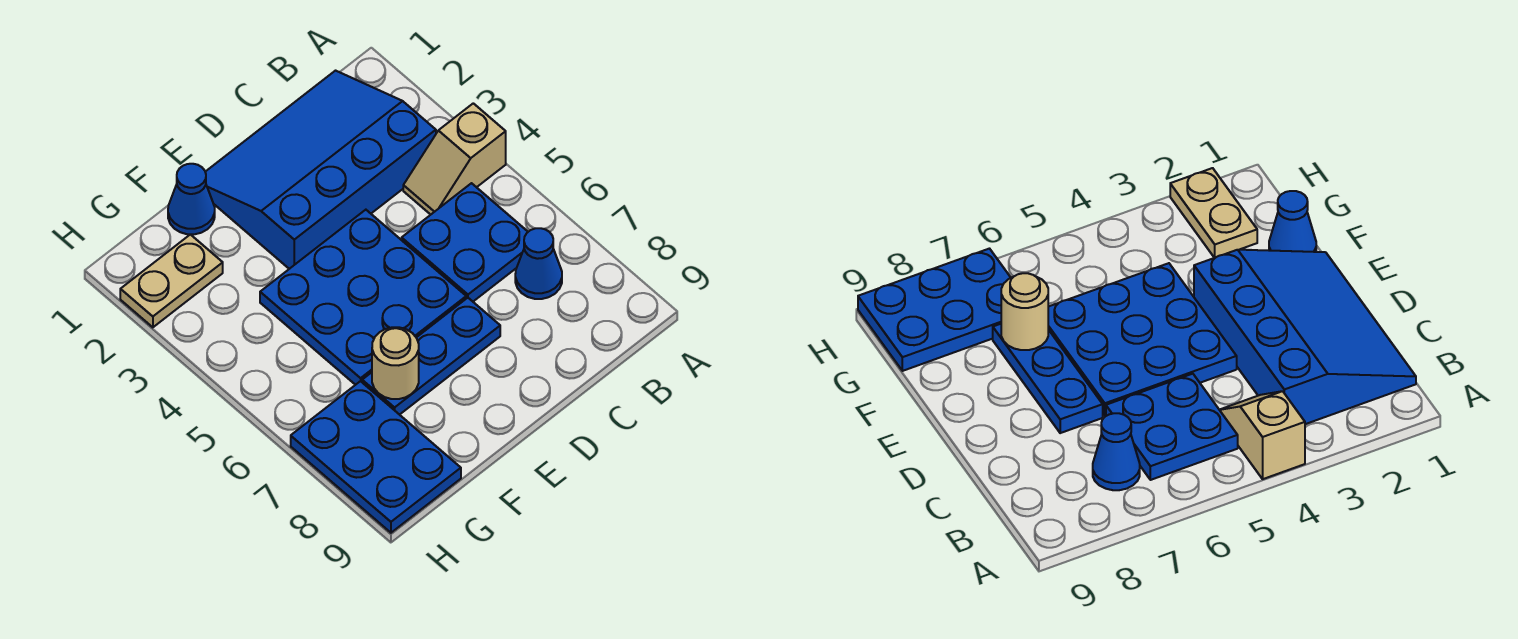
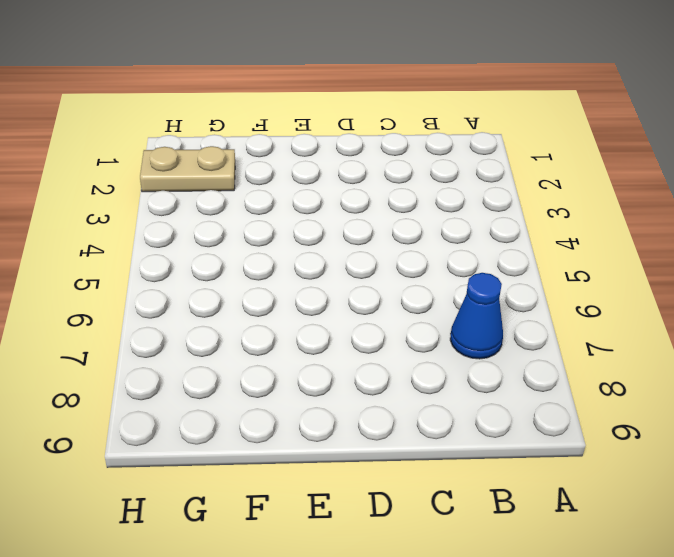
none -> tan slope A4:B4 level 1 top A
none -> blue slope B1:E3 level 1 top 3

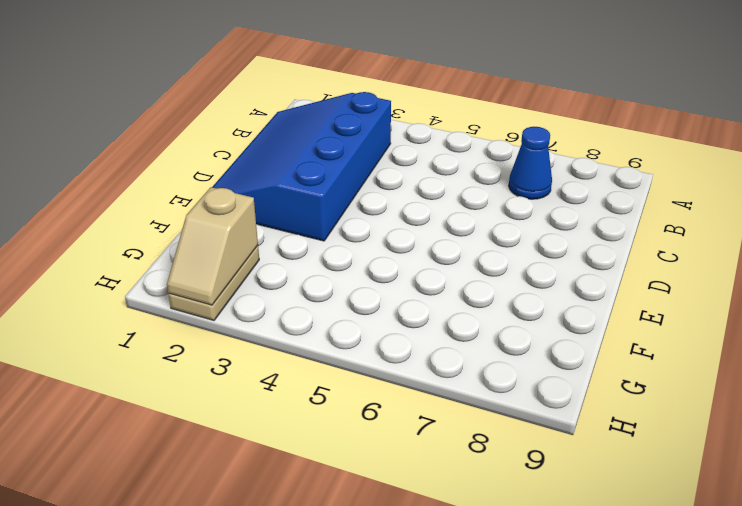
tan slope G2:H2 level 2 top G -> tan slope A4:B4 level 1 top A
none -> blue plate B5:C6 level 1
none -> blue plate D4:F6 level 1

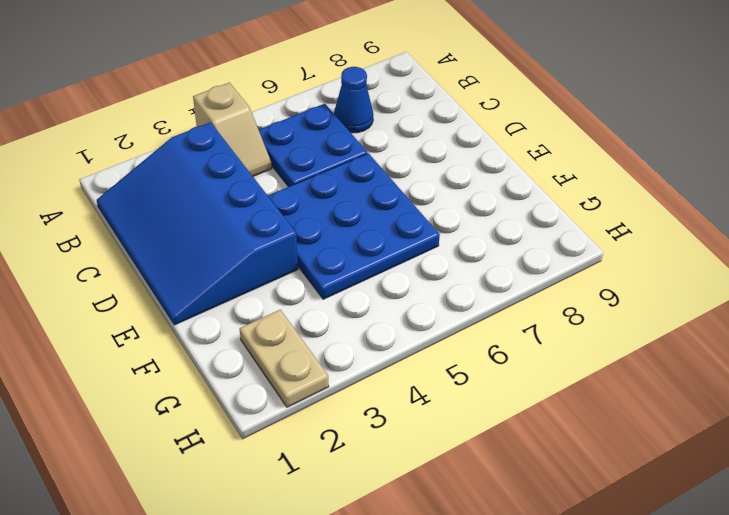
none -> blue plate D7:F7 level 1
none -> blue cone F1 level 1

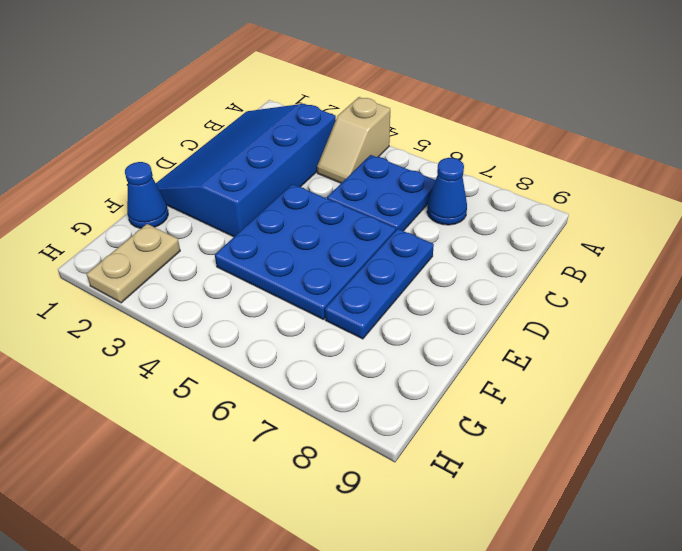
none -> blue plate G7:H9 level 1
none -> tan round brick F7 level 2

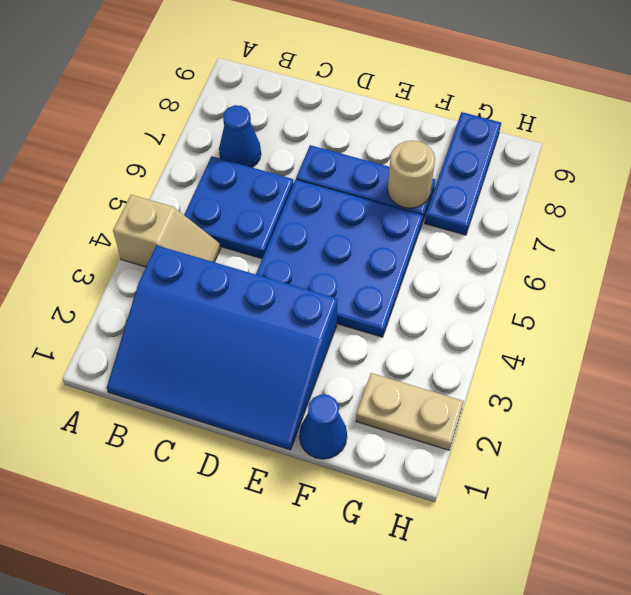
blue plate G7:G9 level 1 -> blue plate G7:H9 level 1

